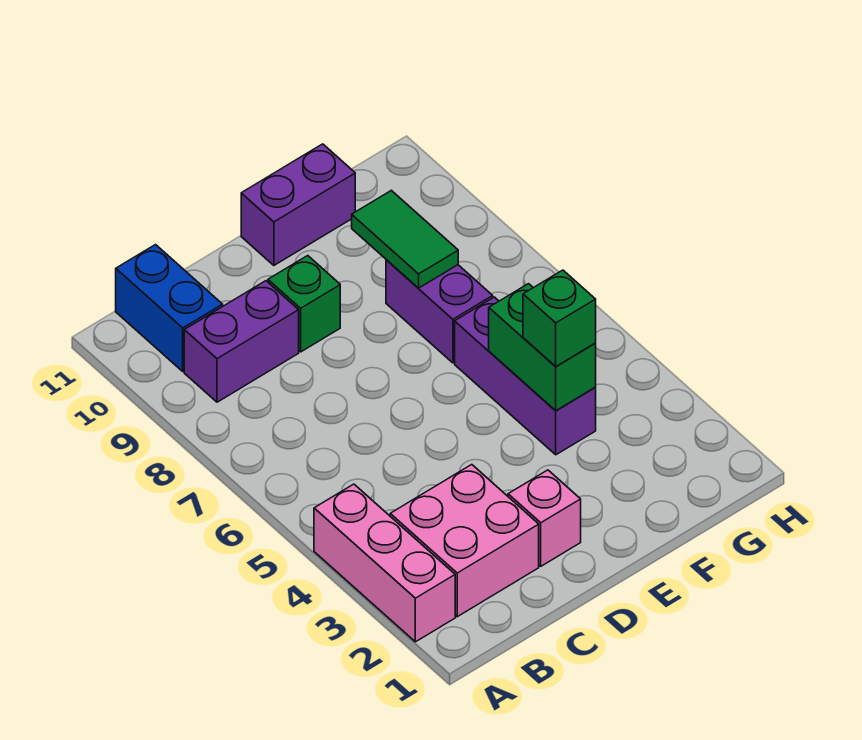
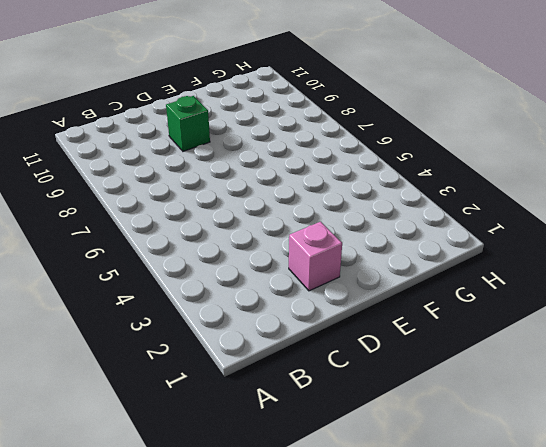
none -> pink brick A2:A4 level 1
none -> pink brick B2:C3 level 1
none -> purple brick B9:C9 level 1

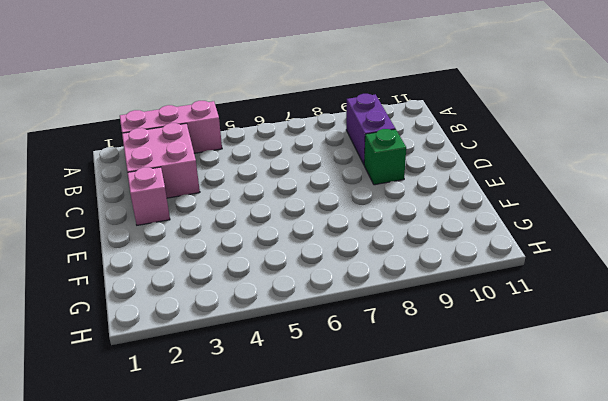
none -> blue brick B10:B11 level 1
none -> purple brick E11:F11 level 1
none -> purple brick F4:F6 level 1

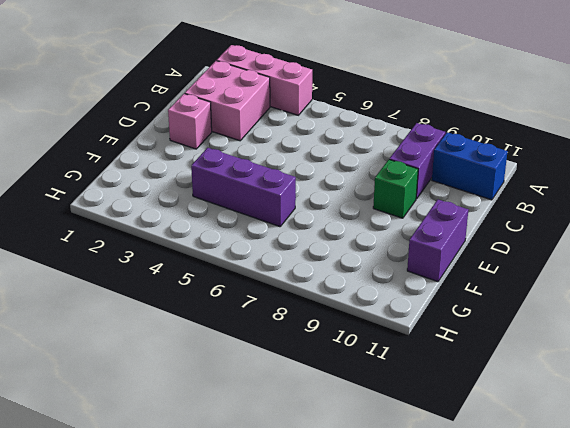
none -> purple brick F7:F8 level 1
none -> green brick F4:F5 level 2
none -> green tile F8:F9 level 2

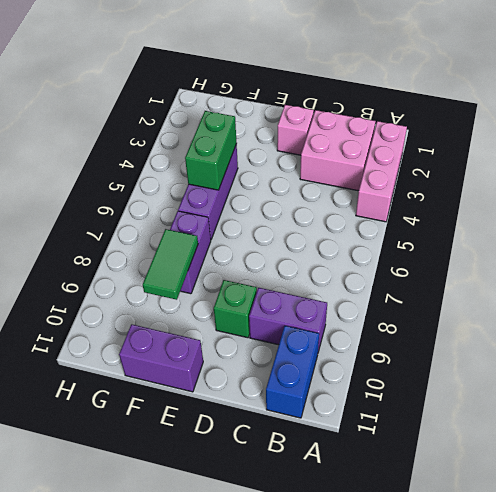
none -> green brick F4 level 3

